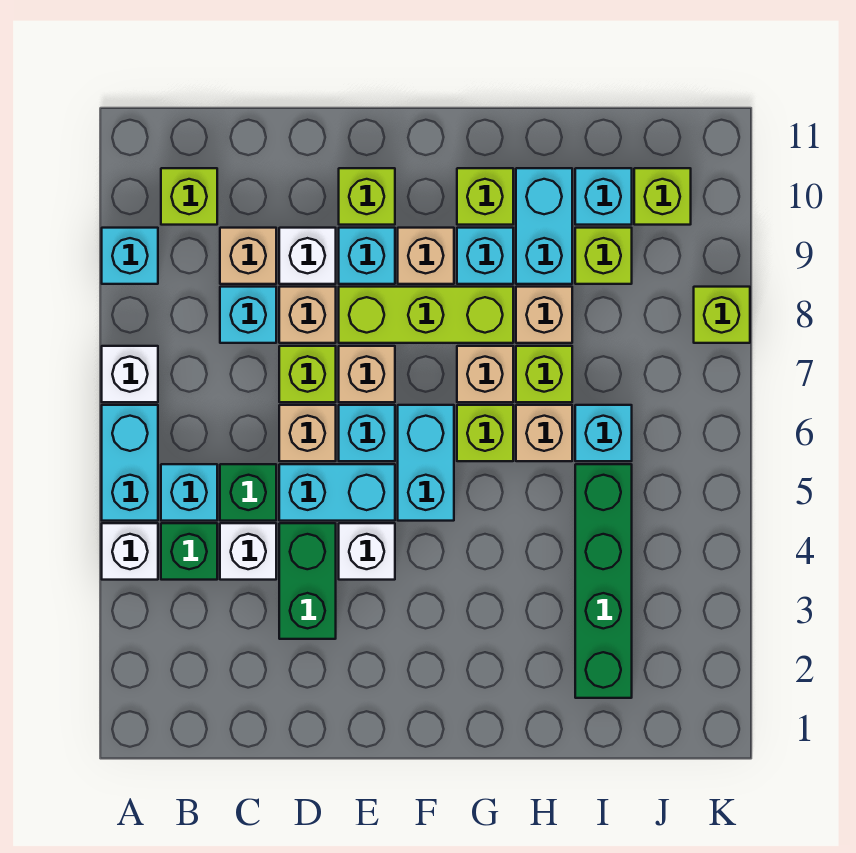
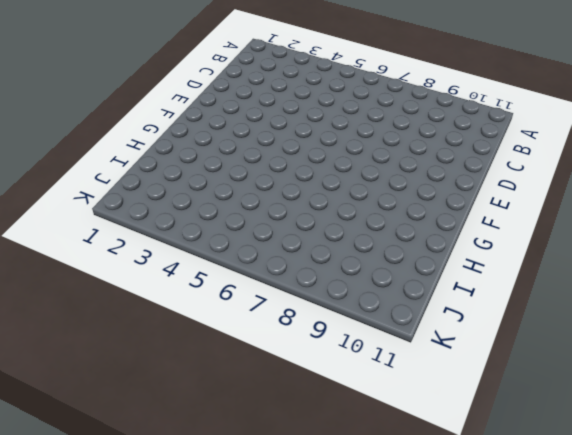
none -> white brick A4 level 1
none -> cyan brick A5:A6 level 1
none -> white brick A7 level 1
none -> cyan brick A9 level 1

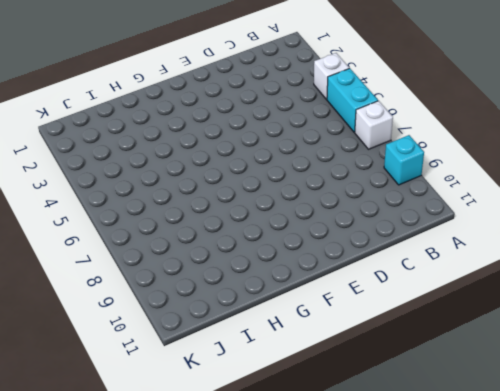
none -> green brick B4 level 1
none -> cyan brick B5 level 1
none -> lime brick B10 level 1
none -> white brick C4 level 1

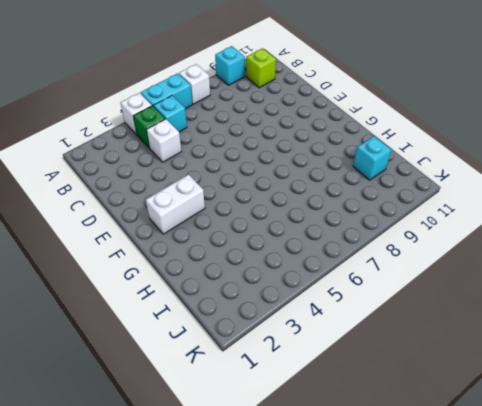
white brick F2:F3 level 1 -> none
none -> green brick C5 level 1
none -> cyan brick C8 level 1
none -> tan brick C9 level 1
none -> green brick D3:D4 level 1

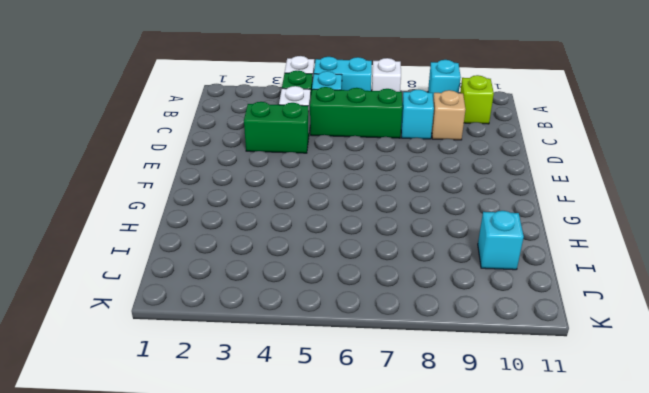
green brick C5:C7 level 1 -> green brick C5 level 1
none -> cyan brick D5:E5 level 1
none -> tan brick D6 level 1
none -> lime brick D7 level 1
none -> tan brick D8 level 1

